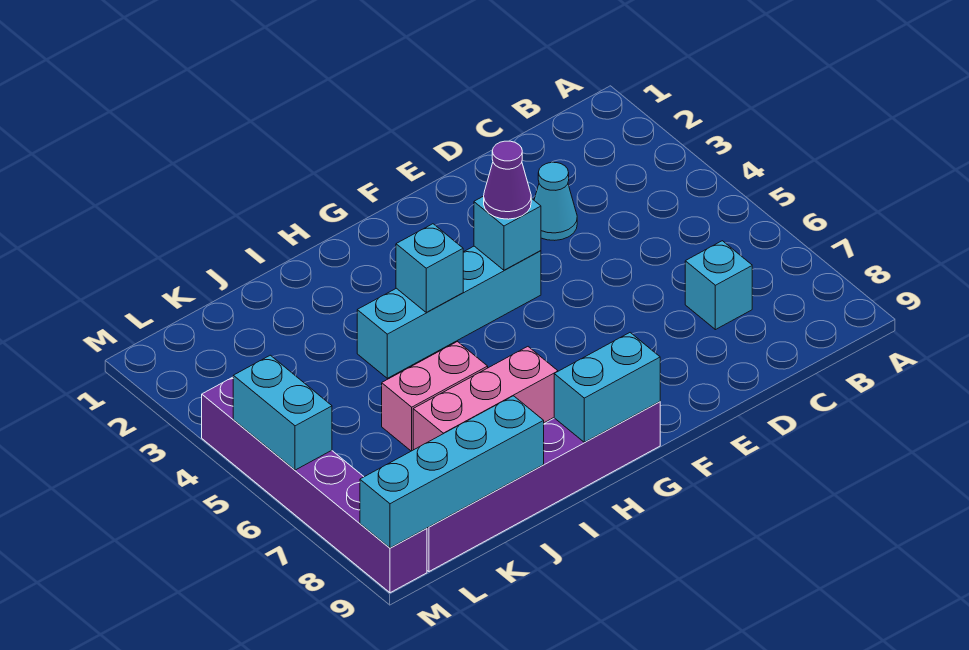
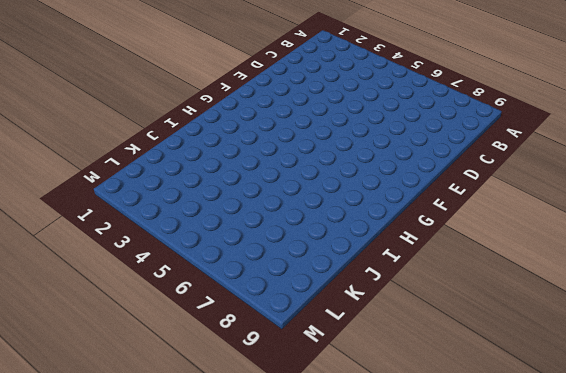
none -> cyan brick C7 level 1
none -> cyan cone D3 level 1
none -> cyan brick F4:I4 level 1

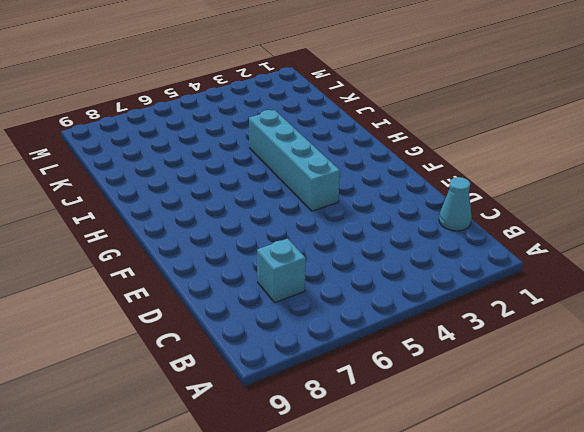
cyan cone C1 level 1 -> cyan cone D3 level 1
none -> purple brick G9:L9 level 1
none -> pink brick H7:J7 level 1
none -> pink brick I6:J6 level 1

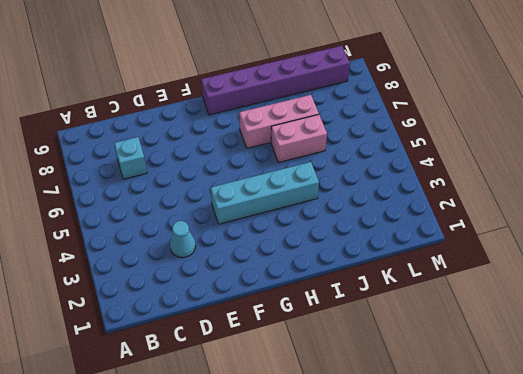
none -> purple brick M4:M9 level 1
none -> cyan brick F4 level 2
none -> cyan brick G9:H9 level 2

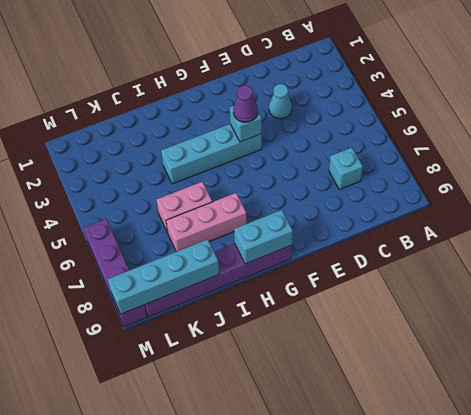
purple brick M6:M9 level 1 -> purple brick M4:M9 level 1
none -> cyan brick H4 level 2
none -> cyan brick M5:M6 level 2

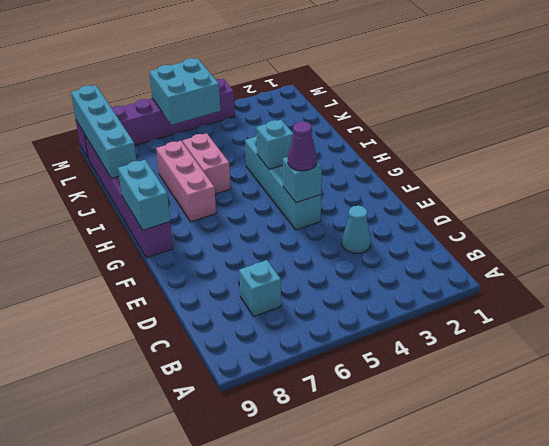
cyan brick L5:M6 level 2 -> cyan brick M5:M6 level 2

